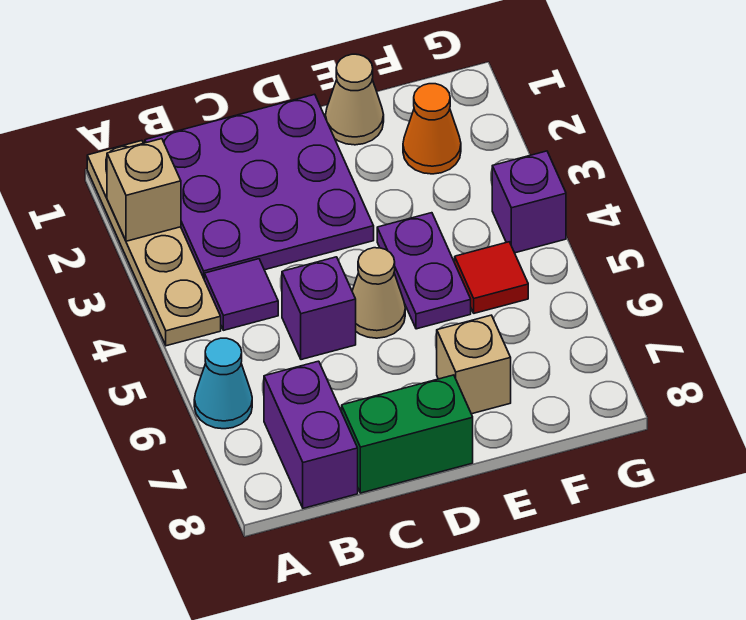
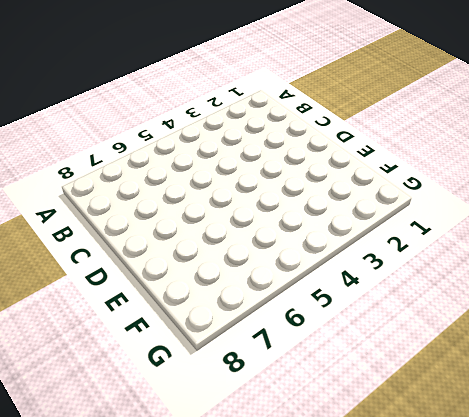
none -> tan plate A1:A4 level 1
none -> cyan cone A6 level 1
none -> purple plate B1:D3 level 1

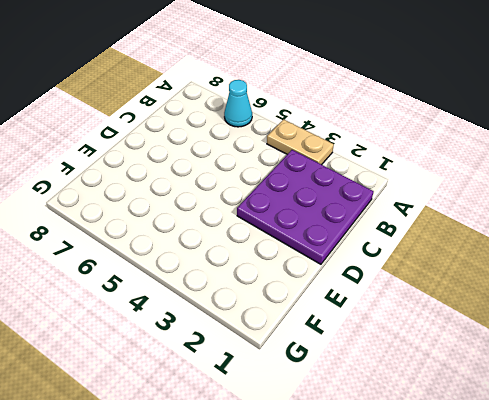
tan plate A3:A4 level 1 -> tan plate A1:A4 level 1
none -> purple tile B4 level 1
none -> purple brick B7:B8 level 1
none -> purple brick C5 level 1

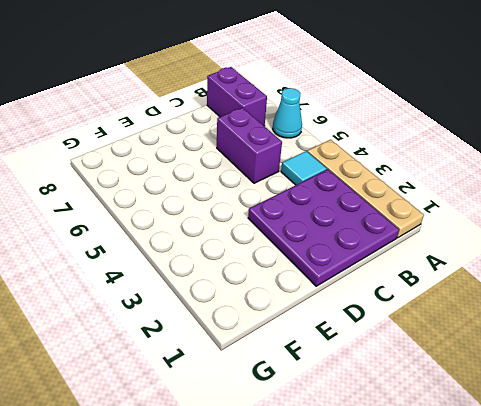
cyan tile B4 level 1 -> purple tile B4 level 1
purple brick C5:C6 level 1 -> purple brick C5 level 1
none -> green brick C8:D8 level 1
none -> tan cone D5 level 1
none -> tan cone E1 level 1

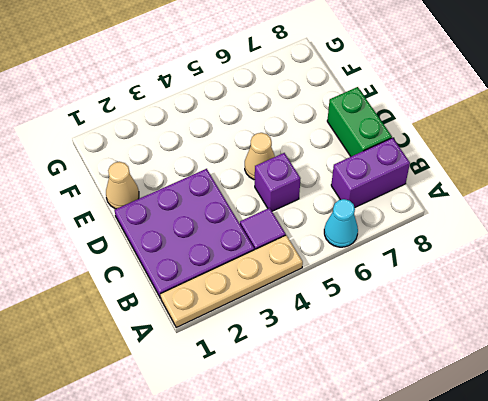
none -> purple plate E4:E5 level 1
none -> tan brick E7 level 1
none -> orange cone F2 level 1

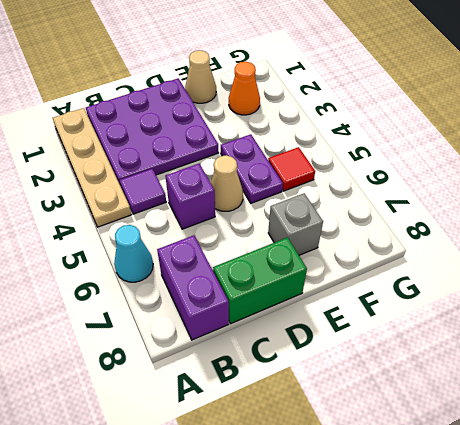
grey brick E7 level 1 -> tan brick E7 level 1
none -> purple brick G4 level 1
none -> tan brick A2 level 2

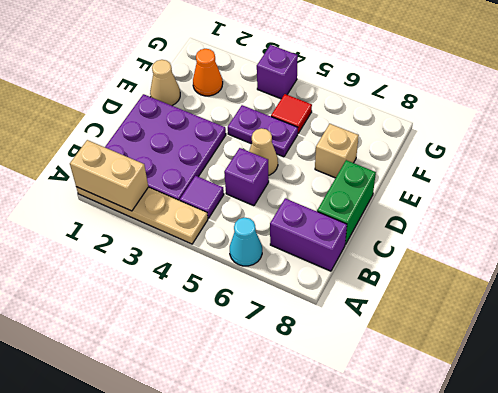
tan brick A1:A2 level 2 -> tan brick A2 level 2

